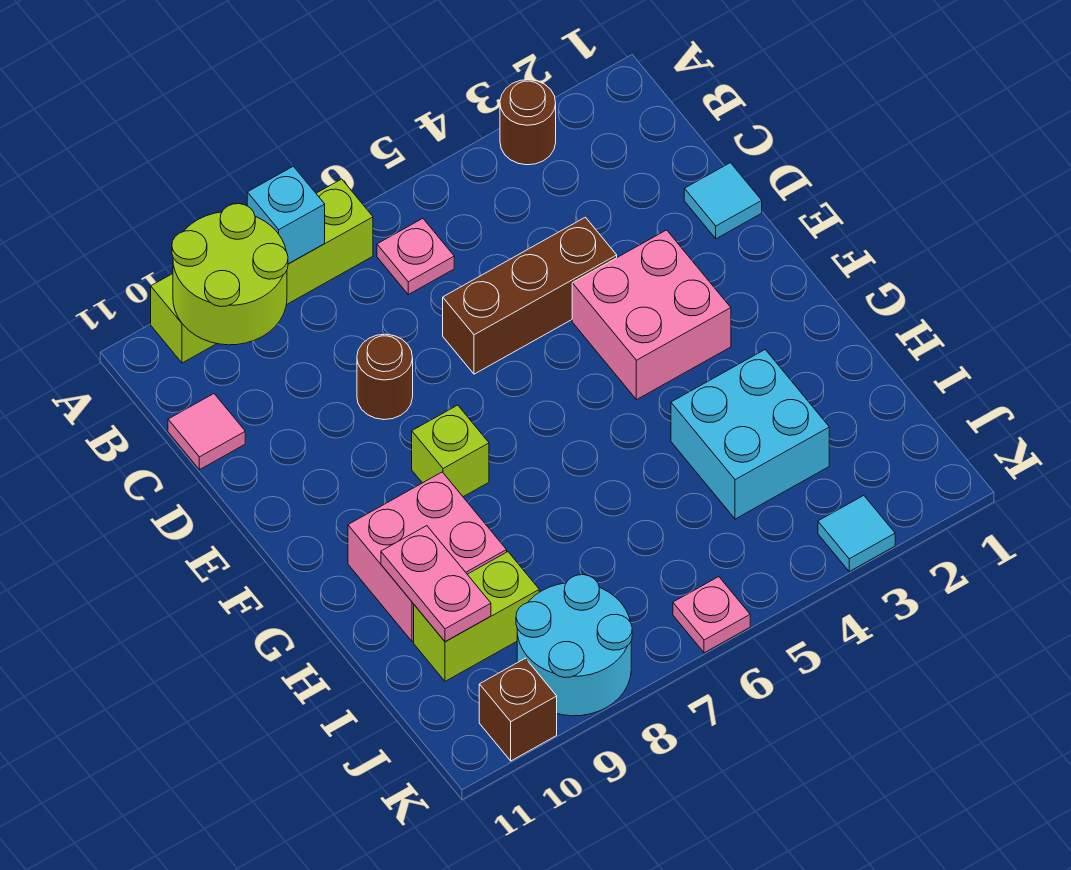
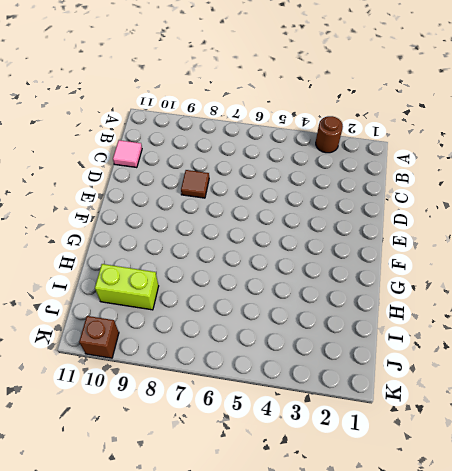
brown tile D8 level 1 -> brown round brick D8 level 1
none -> lime brick A7:A10 level 1
none -> pink plate B6 level 1
none -> cyan tile D1 level 1

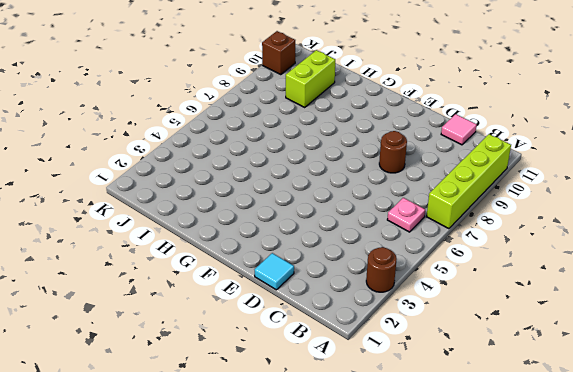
none -> brown brick D4:D6 level 1
none -> pink brick E3:F4 level 1
none -> lime brick F8 level 1

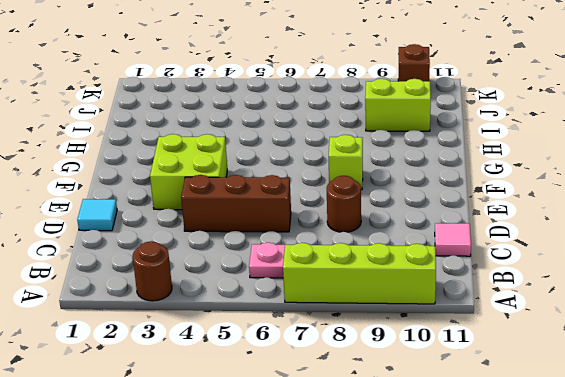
lime brick E3:F4 level 1 -> pink brick E3:F4 level 1
none -> pink brick G9:H10 level 1
none -> cyan brick H3:I4 level 1
none -> cyan round brick J8:K9 level 1

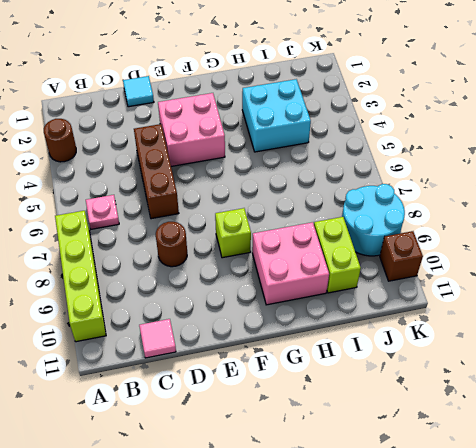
none -> cyan tile K3 level 1
none -> pink plate K6 level 1
none -> cyan brick A8 level 2

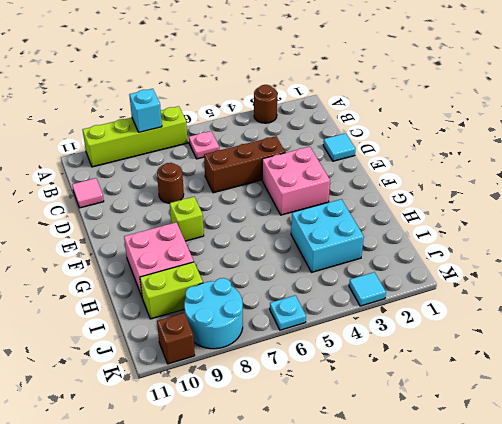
cyan plate K6 level 1 -> pink plate K6 level 1
none -> lime round brick A9:B10 level 2
none -> pink plate H10:I10 level 2

